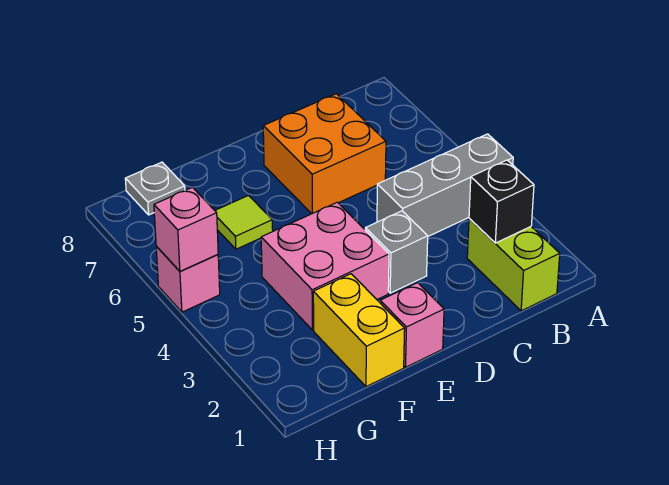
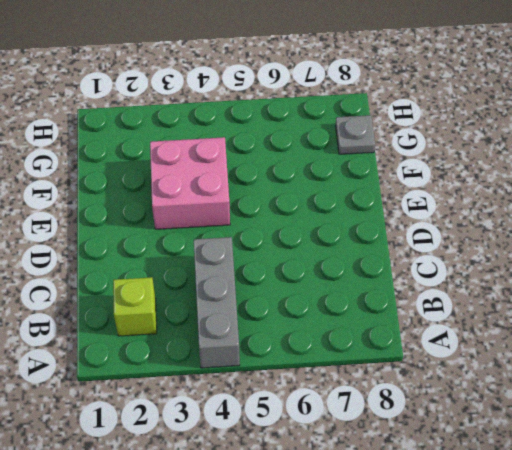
lime brick B2 level 1 -> lime brick B1:B2 level 1
none -> orange brick C6:D7 level 1
none -> grey brick D3 level 1
none -> pink brick E1 level 1

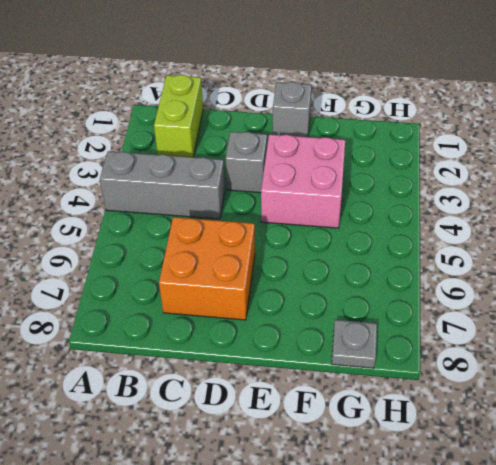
grey brick E1 level 1 -> pink brick E1 level 1
none -> yellow brick F1:F2 level 1
none -> lime tile F6 level 1
none -> pink brick H5 level 1

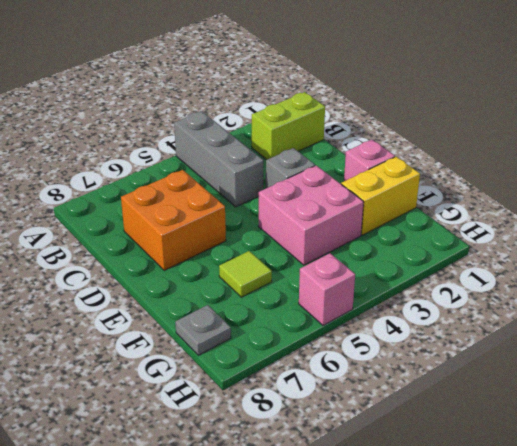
none -> black brick B2 level 2
none -> pink brick H5 level 2

